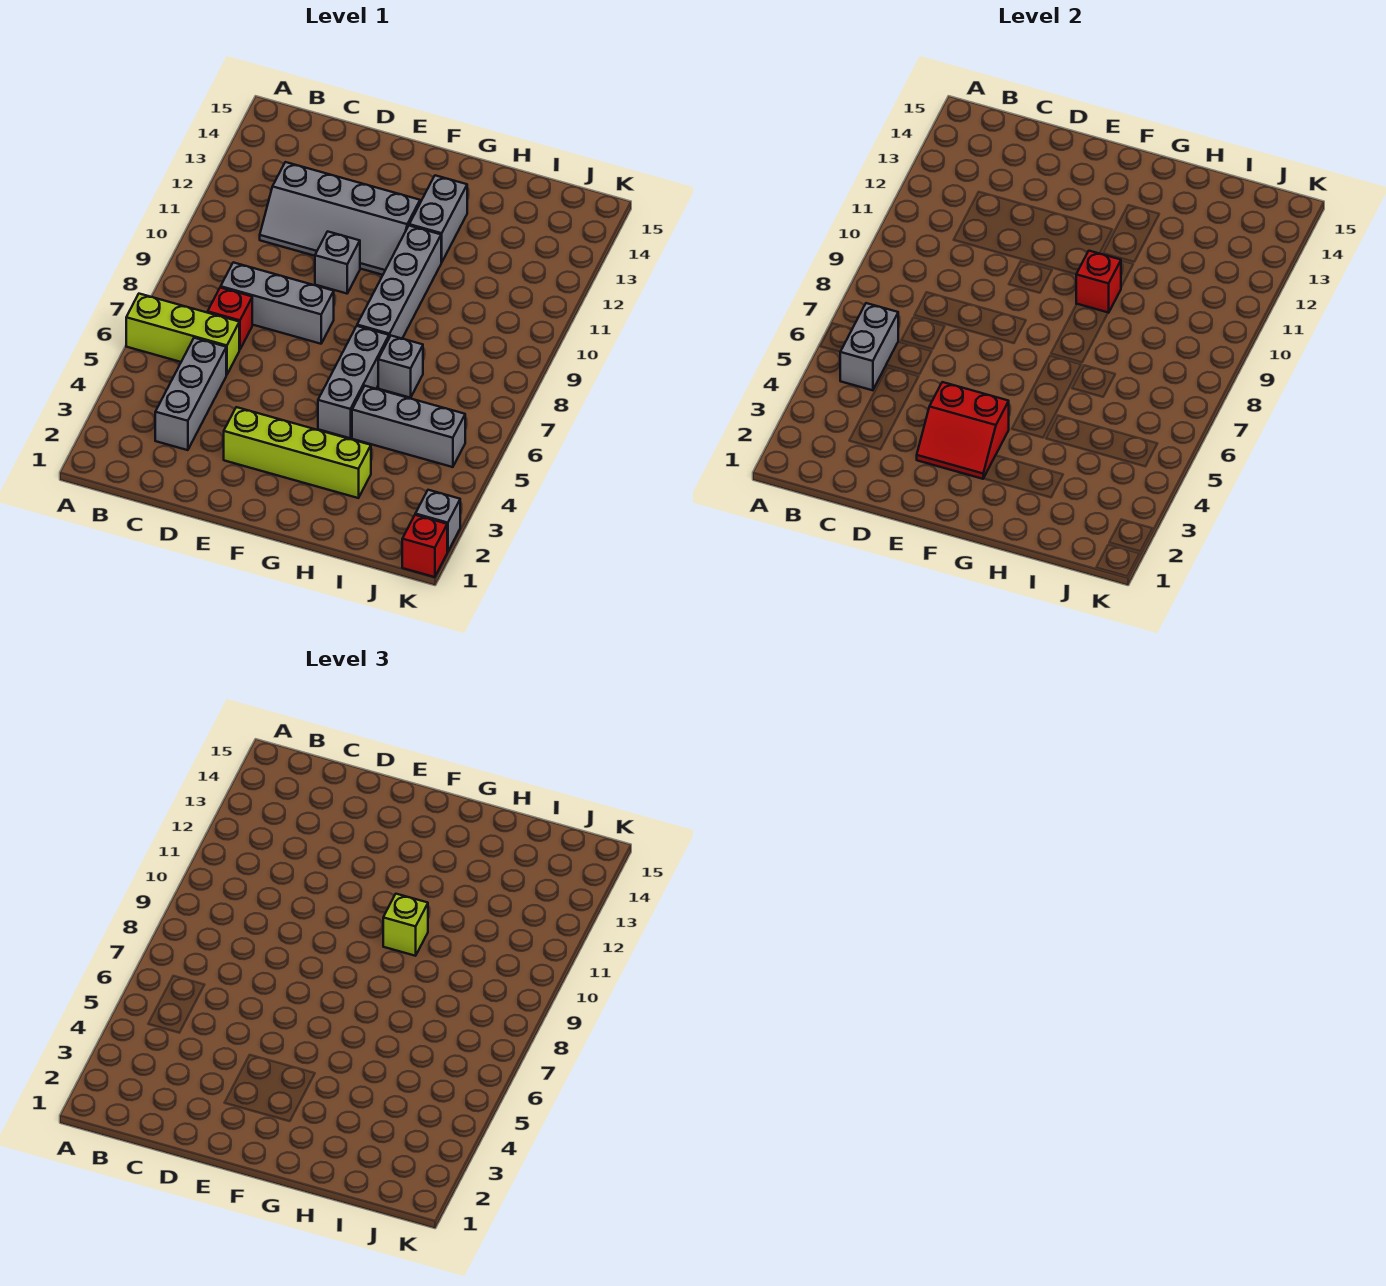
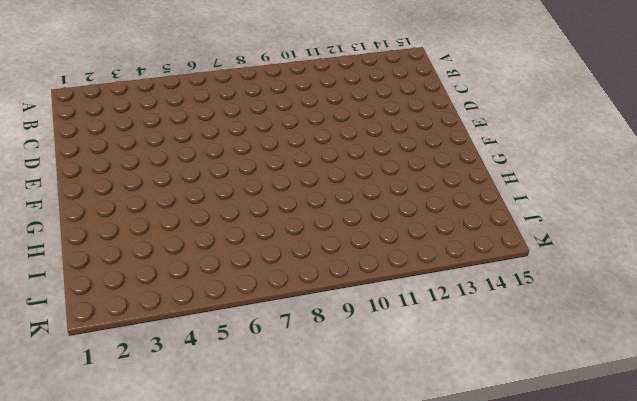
none -> lime brick A6:C6 level 1
none -> grey brick C3:C5 level 1
none -> red brick C7 level 1

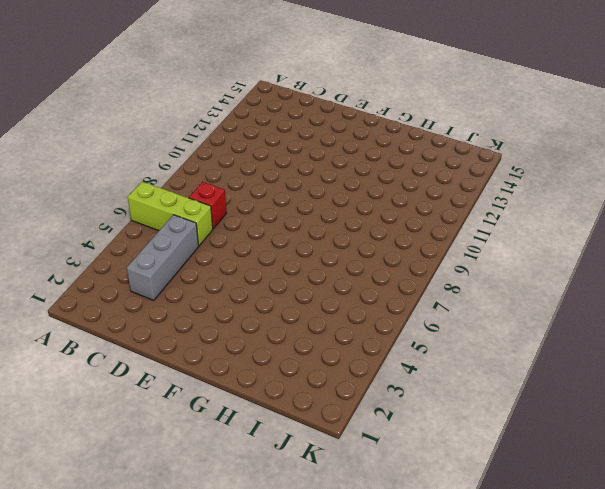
none -> grey brick C8:E8 level 1
none -> grey slope C11:F12 level 1 top 12
none -> lime brick E3:H3 level 1

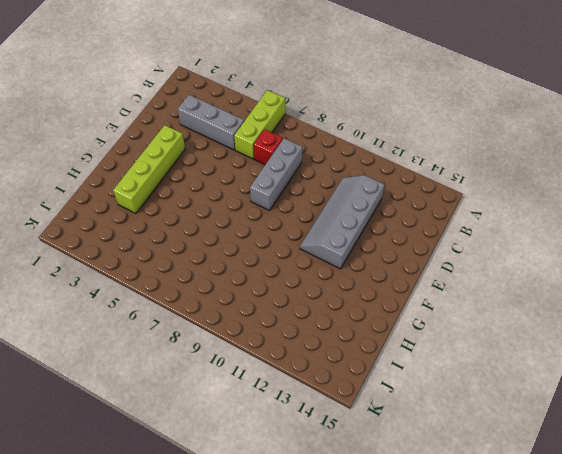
none -> grey brick E10 level 1
none -> grey brick G5:G7 level 1
none -> grey brick G8:G11 level 1

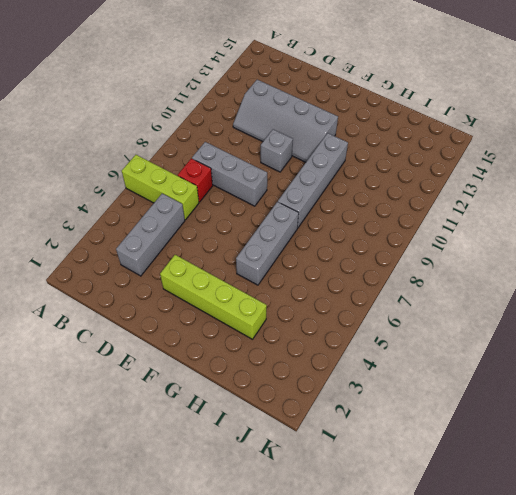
none -> grey brick G12:G13 level 1
none -> grey brick H5:J5 level 1
none -> grey brick H7 level 1

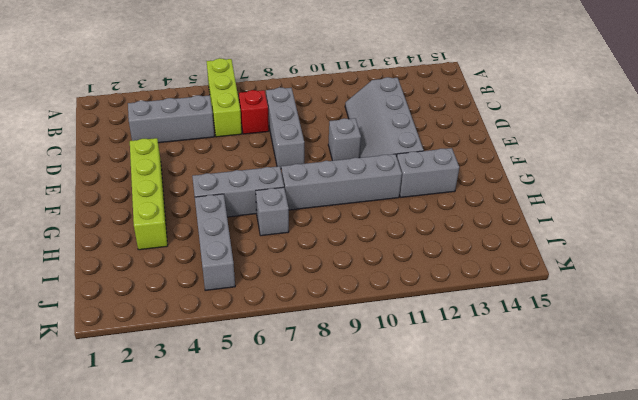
none -> red brick K1 level 1
none -> grey brick K2 level 1
none -> grey brick B5:B6 level 2

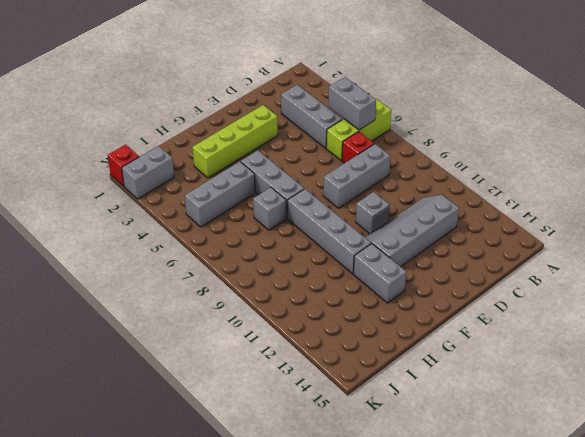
grey brick J2:K2 level 1 -> grey brick K2 level 1
none -> red slope E3:F4 level 2 top 4
none -> red brick G10 level 2
none -> lime brick G10 level 3

